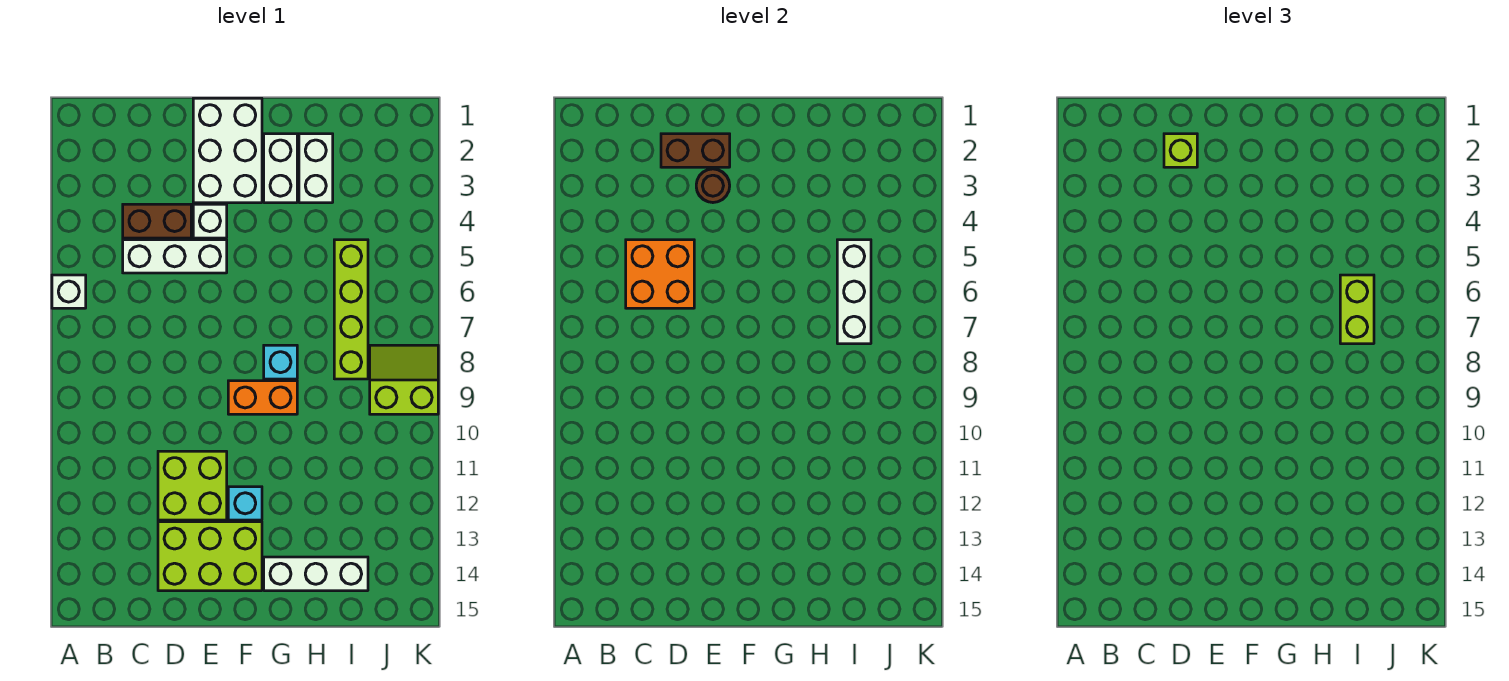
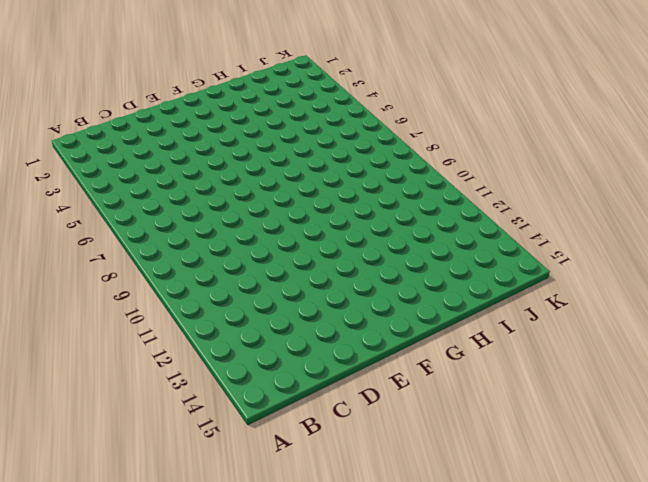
none -> white brick A6 level 1
none -> brown brick C4:D4 level 1
none -> white brick C5:E5 level 1

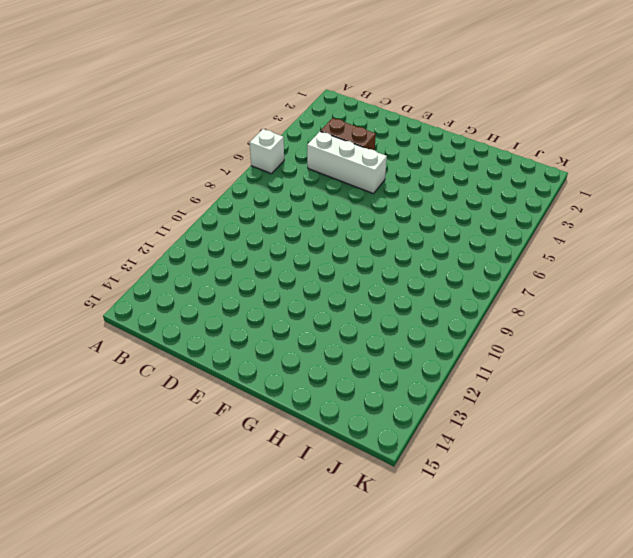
none -> lime brick D11:E12 level 1
none -> lime brick D13:F14 level 1
none -> white brick E1:F3 level 1

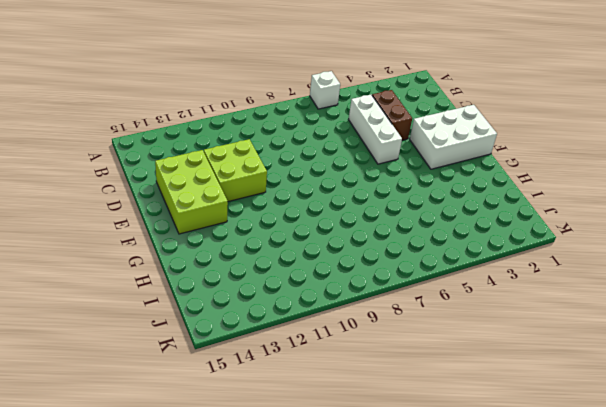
none -> white brick E4 level 1
none -> orange brick F9:G9 level 1
none -> cyan brick F12 level 1

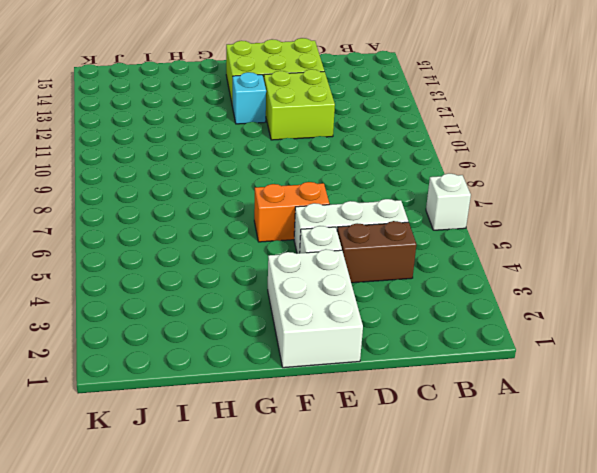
orange brick E6:F6 level 1 -> orange brick F9:G9 level 1
none -> white brick G2:G3 level 1
none -> cyan brick G8 level 1
none -> white brick G14:I14 level 1

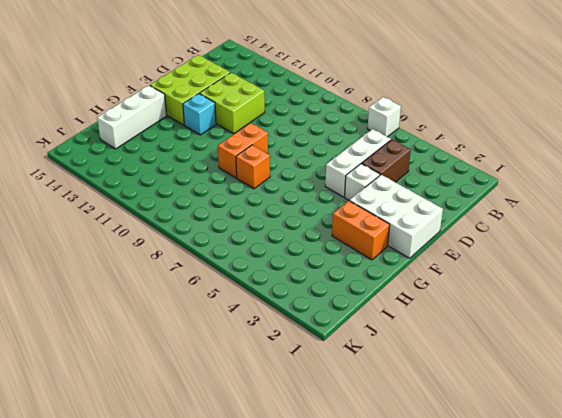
orange brick G2:G3 level 1 -> white brick G2:G3 level 1
orange brick G8 level 1 -> cyan brick G8 level 1
none -> white brick H2:H3 level 1
none -> lime brick I5:I8 level 1
none -> lime slope J8:K9 level 1 top 9

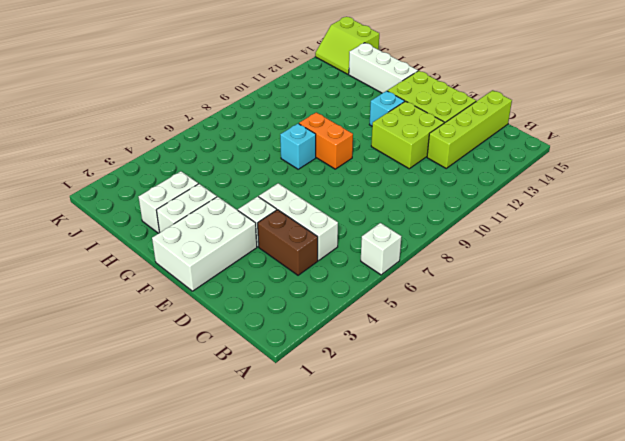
lime brick C12:C15 level 1 -> lime brick I5:I8 level 1
lime slope J14:K15 level 1 top 15 -> lime slope J8:K9 level 1 top 9
none -> orange brick C5:D6 level 2
none -> brown brick D2:E2 level 2
none -> brown round brick E3 level 2

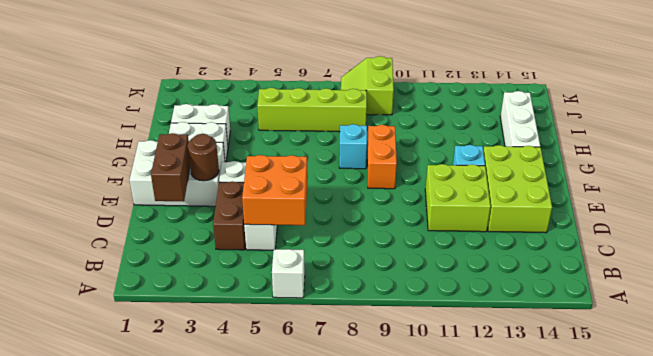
none -> white brick I5:I7 level 2
none -> lime brick D2 level 3
none -> lime brick I6:I7 level 3

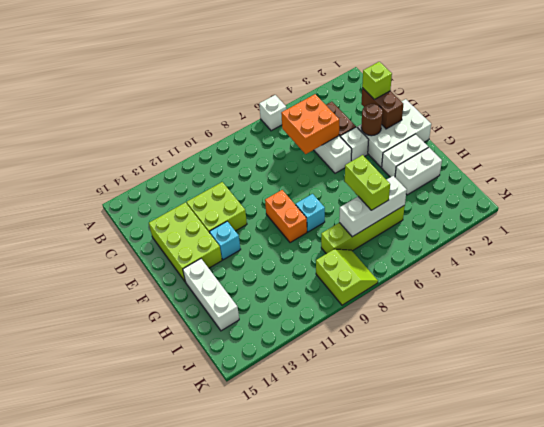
lime brick H6:I6 level 3 -> lime brick I6:I7 level 3

